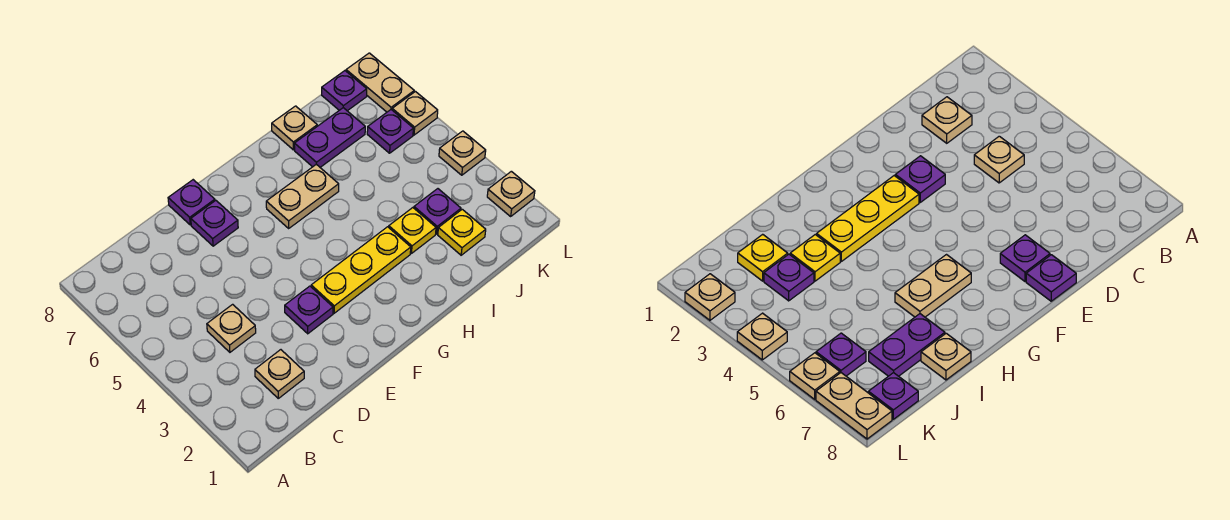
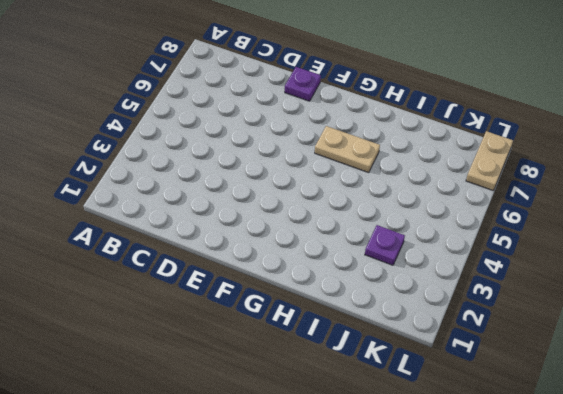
none -> tan plate C2 level 1
none -> tan plate C4 level 1
none -> purple plate E3 level 1

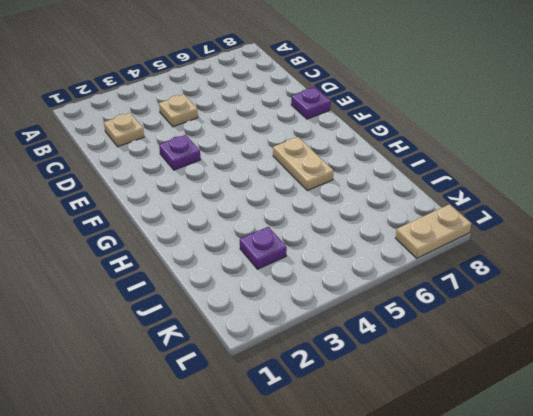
none -> purple plate E7 level 1
none -> yellow plate F3:H3 level 1
none -> yellow plate I3 level 1

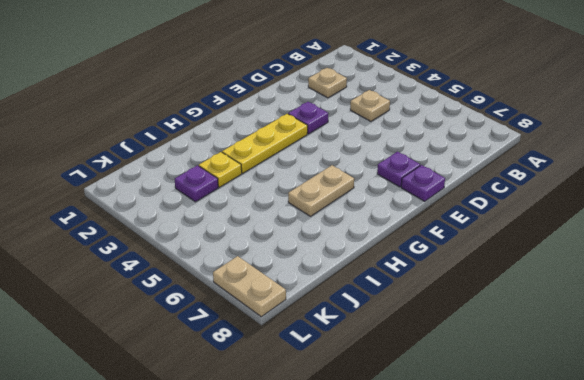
none -> purple plate I7:J7 level 1
none -> tan plate I8 level 1
none -> yellow plate J2 level 1

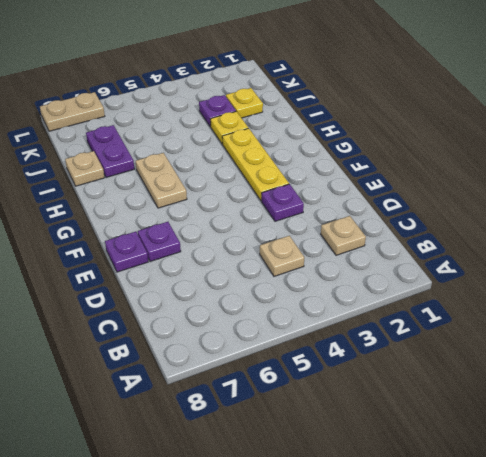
none -> purple plate K6 level 1
none -> purple plate K8 level 1
none -> tan plate L2 level 1

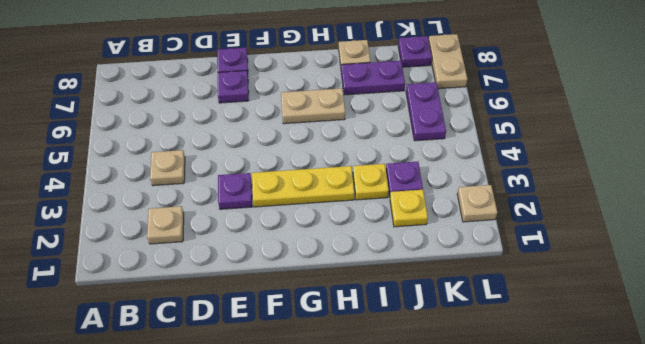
purple plate K5:K6 level 1 -> purple plate K6 level 1
none -> tan plate L4 level 1
none -> tan plate L6 level 1

